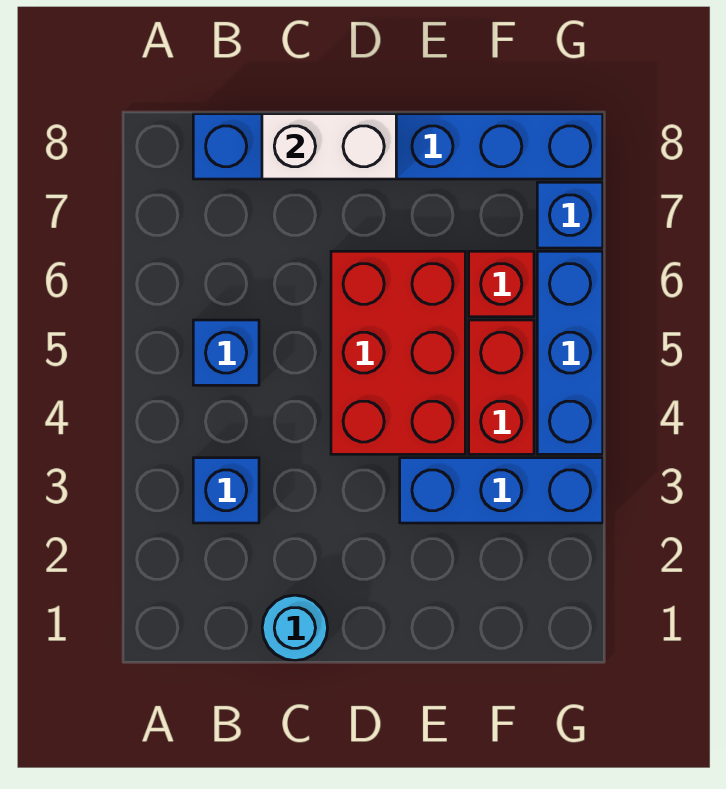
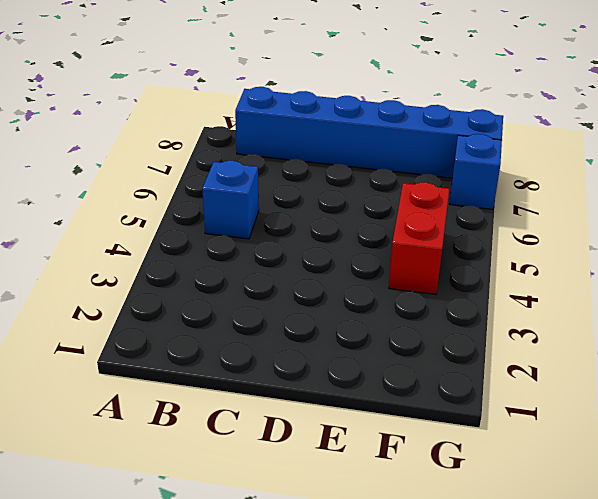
none -> blue brick B3 level 1
none -> cyan round brick C1 level 1

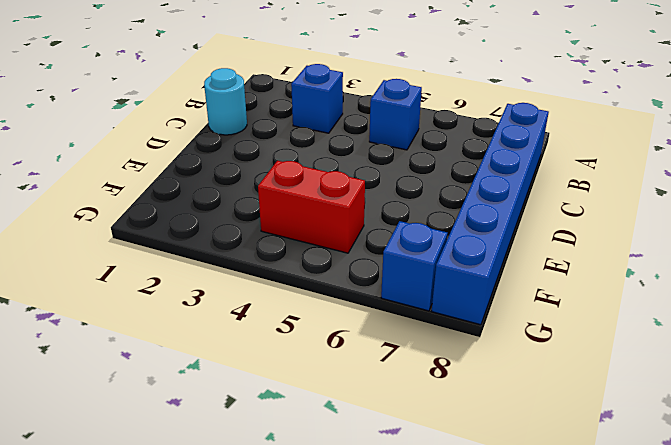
none -> red brick D4:E6 level 1
none -> blue brick E3:G3 level 1

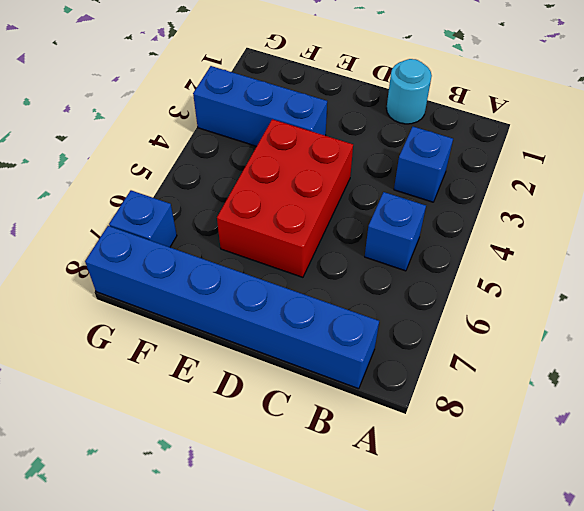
none -> red brick F4:F5 level 1
none -> red brick F6 level 1

